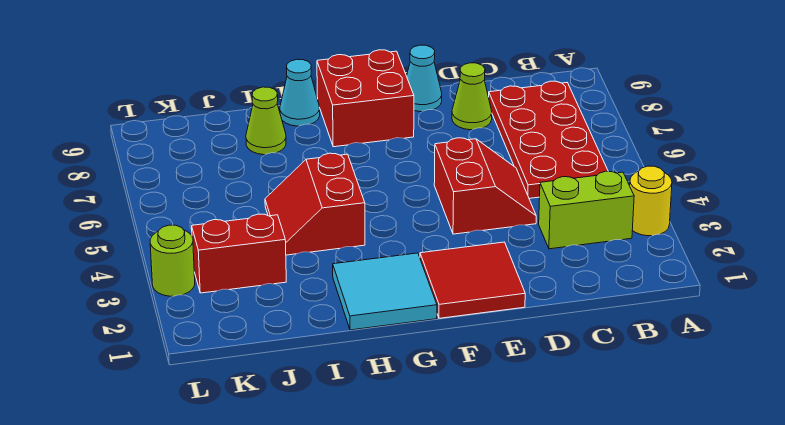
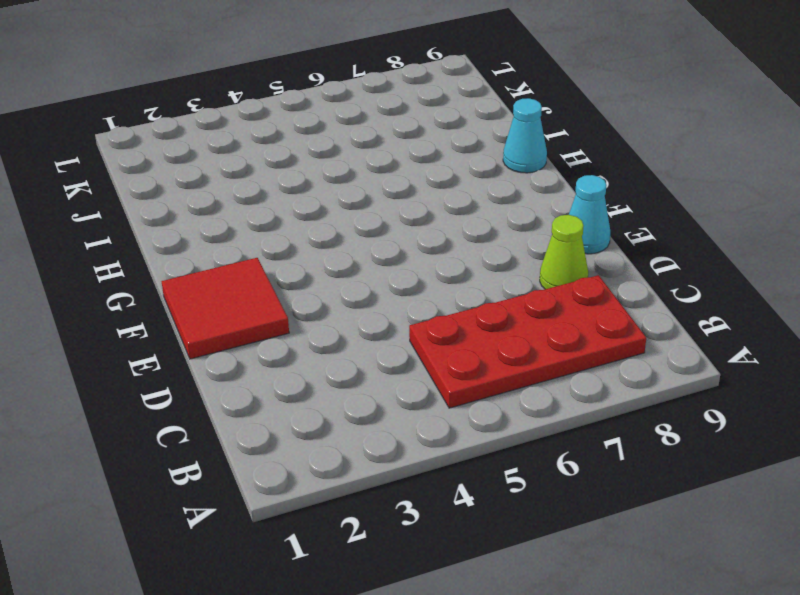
none -> yellow round brick A3 level 1
none -> lime brick B3:C3 level 1
none -> red slope D4:E5 level 1 top E

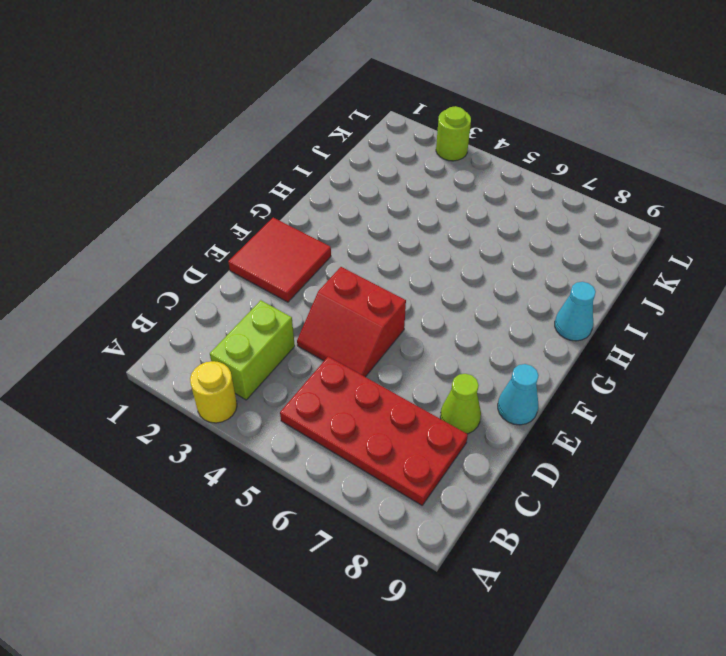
none -> red brick F8:G9 level 1
none -> cyan tile G1:H2 level 1
none -> red slope H4:I5 level 1 top H

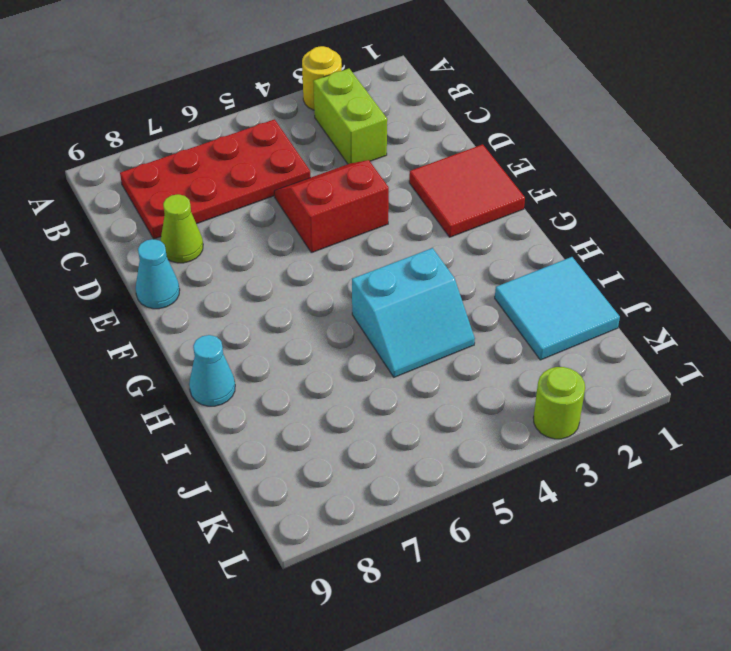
cyan slope H4:I5 level 1 top H -> red slope H4:I5 level 1 top H
cyan tile I1:J2 level 1 -> cyan tile G1:H2 level 1
none -> red brick F8:G9 level 1
none -> lime cone I8 level 1
none -> red brick J3:K3 level 1

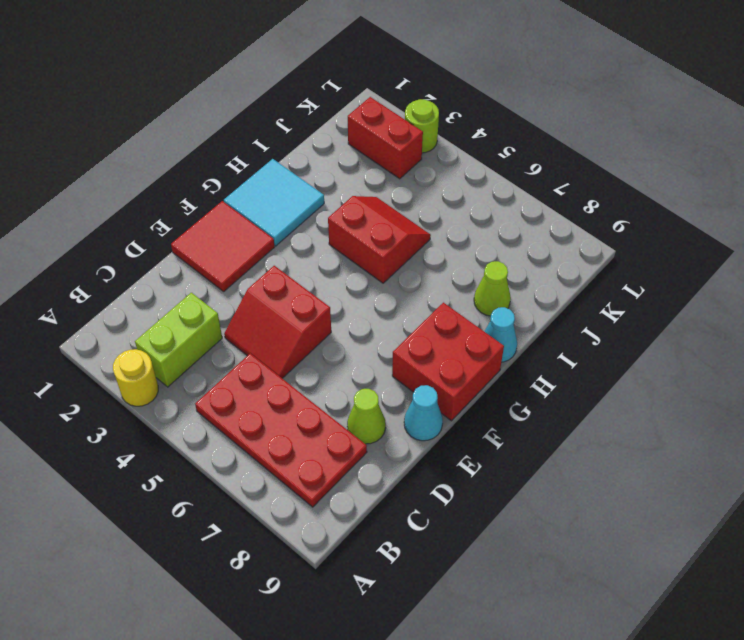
red brick K2:K3 level 1 -> red brick J3:K3 level 1

